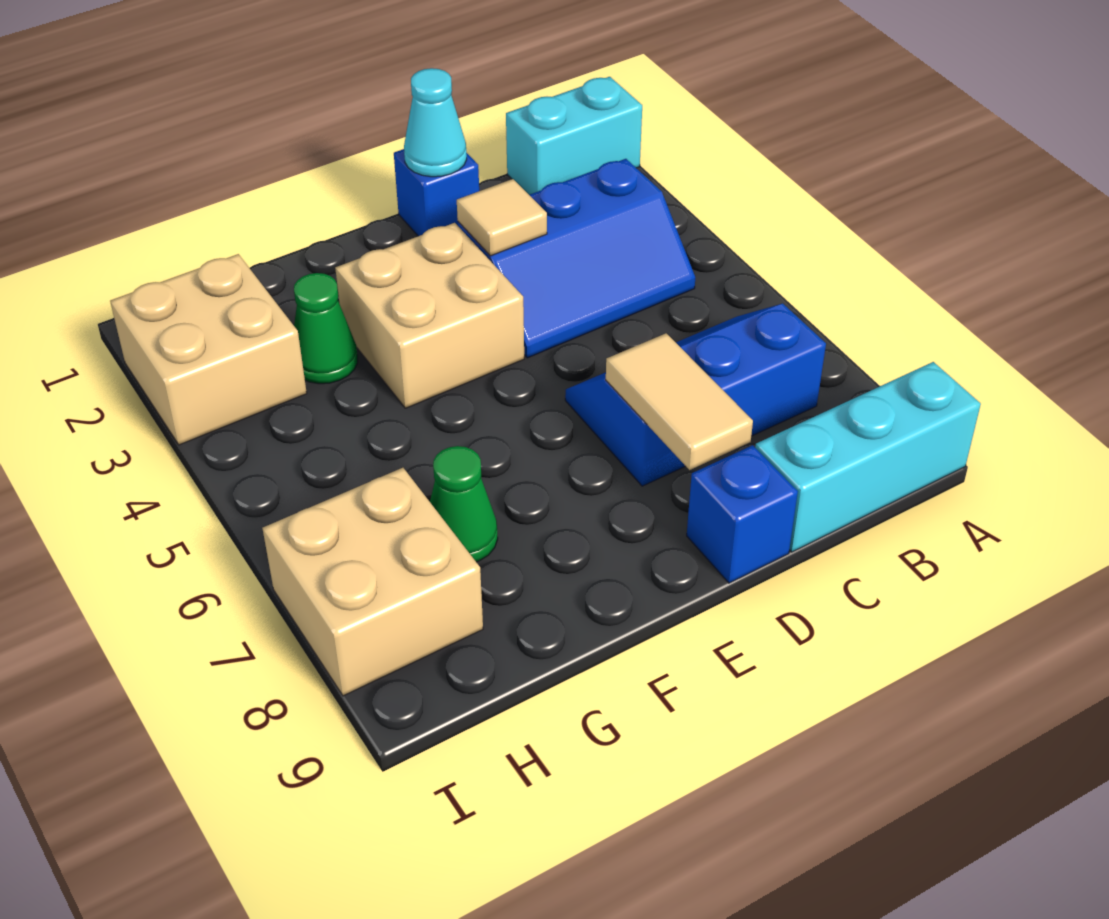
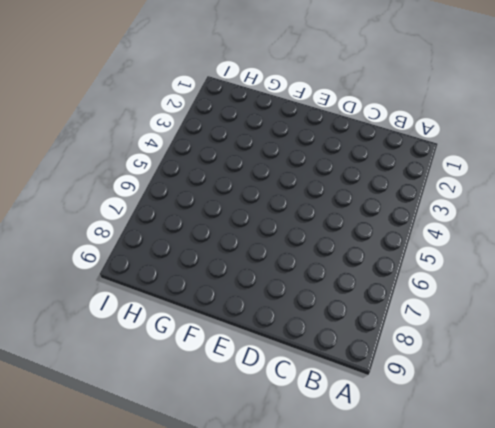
none -> cyan brick A1:B1 level 1
none -> cyan brick A9:C9 level 1
none -> blue slope B3:D4 level 1 top 3

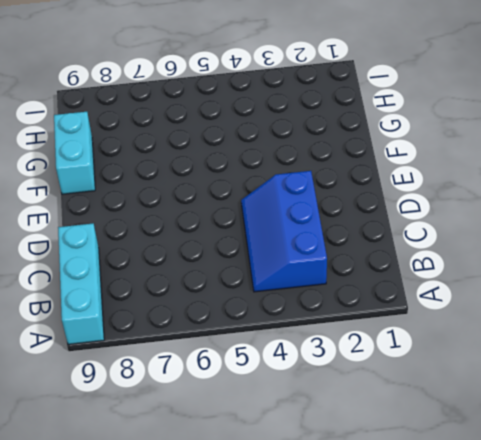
cyan brick F9:G9 level 1 -> cyan brick A1:B1 level 1
none -> blue slope B6:D7 level 1 top 7
none -> blue brick D1 level 1
none -> blue brick D9 level 1

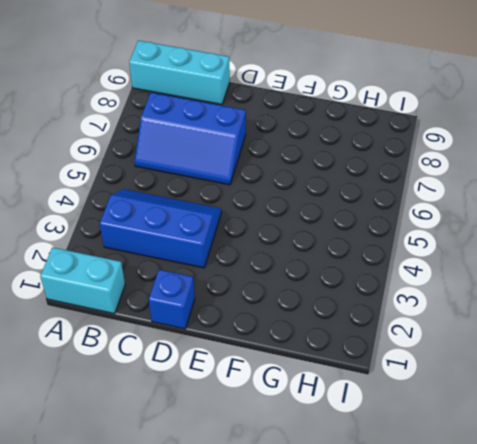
none -> blue brick D9 level 1
none -> tan brick E3:F4 level 1
none -> green cone G3 level 1

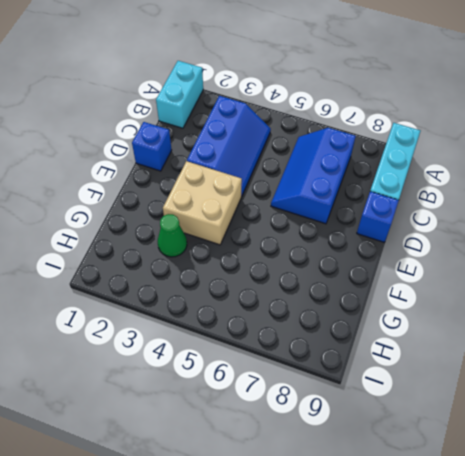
none -> green cone G7 level 1
none -> tan brick H2:I3 level 1
none -> tan brick H7:I8 level 1

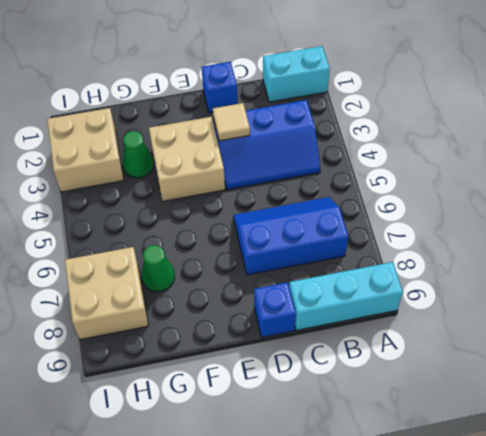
none -> cyan cone D1 level 2
none -> tan tile D7:D8 level 2

